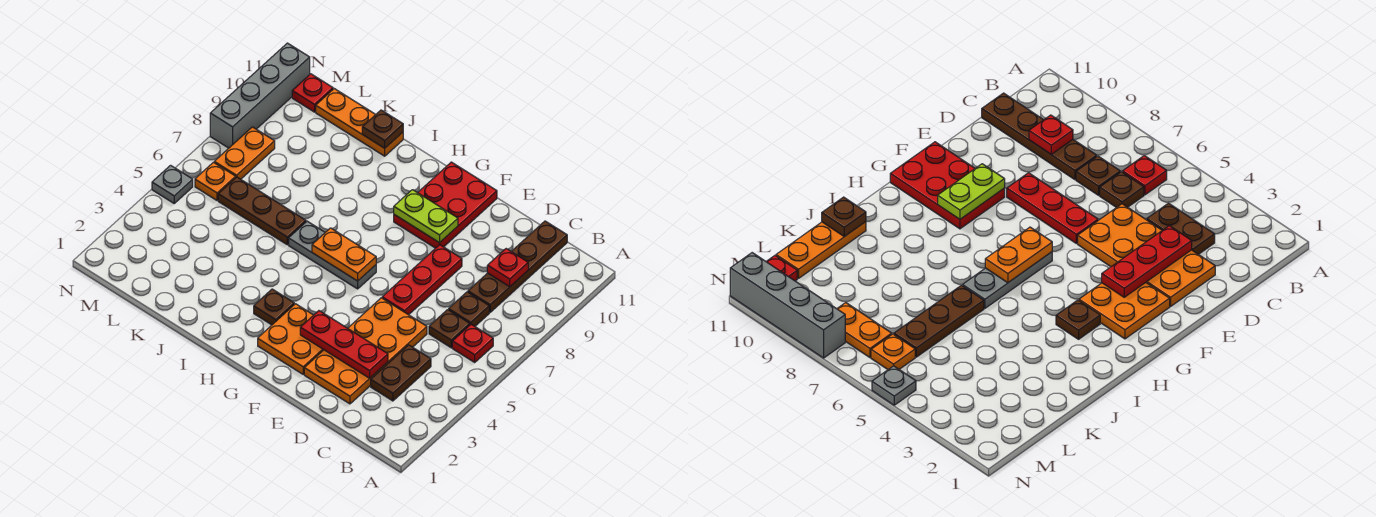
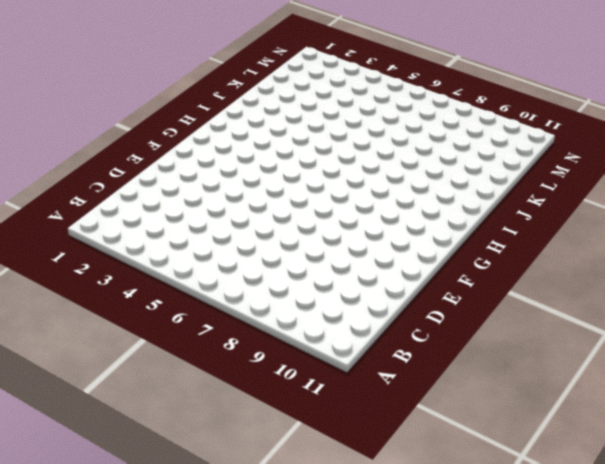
none -> red plate B6 level 1
none -> brown plate C3:C4 level 1
none -> brown plate C6 level 1

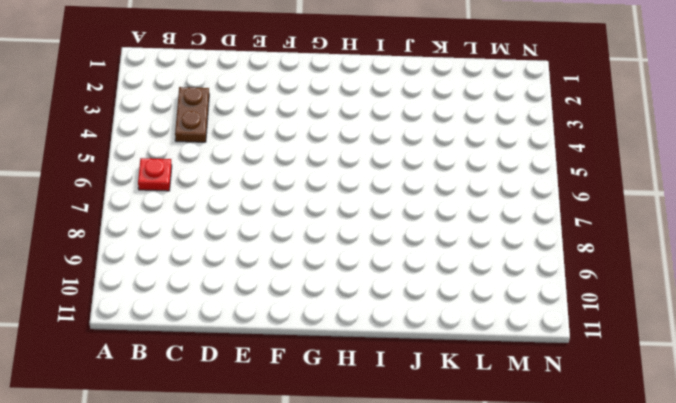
none -> brown plate C6 level 1
none -> brown plate C7 level 1
none -> brown plate C8:C11 level 1

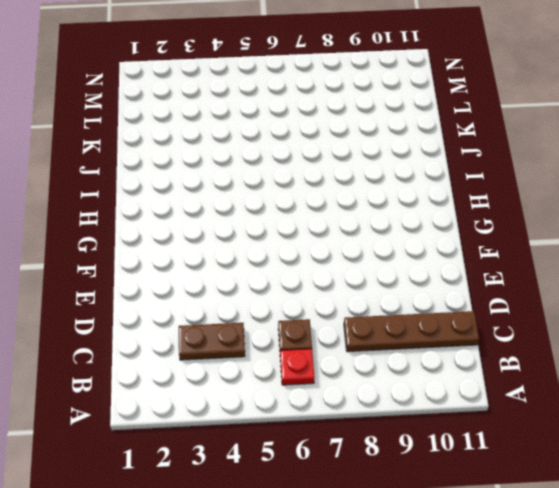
none -> brown plate C7 level 1
none -> orange plate D2:E5 level 1
none -> red plate E6:E8 level 1

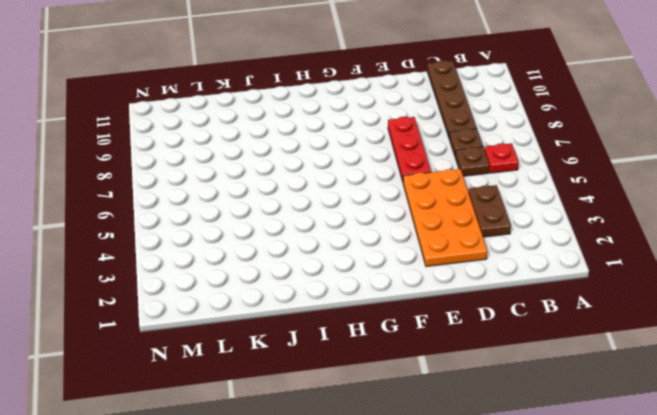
none -> orange plate F2:G3 level 1
none -> red plate F9:G11 level 1
none -> grey plate G6:I6 level 1

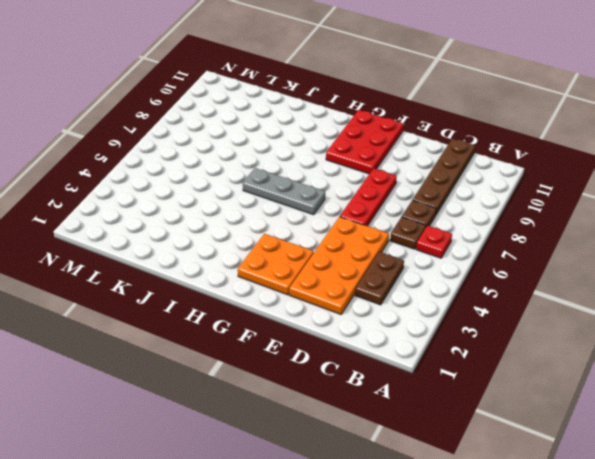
none -> brown plate H3 level 1
none -> brown plate J6:L6 level 1
none -> orange plate J11:L11 level 1

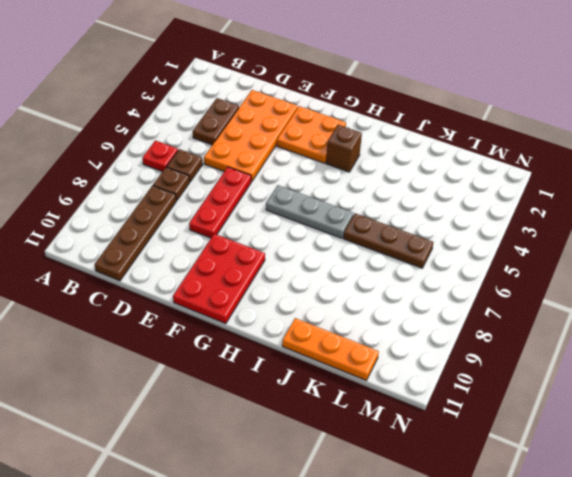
brown brick H3 level 1 -> brown plate H3 level 1
none -> orange plate M6 level 1
none -> orange plate M7:M8 level 1
none -> red plate M11 level 1

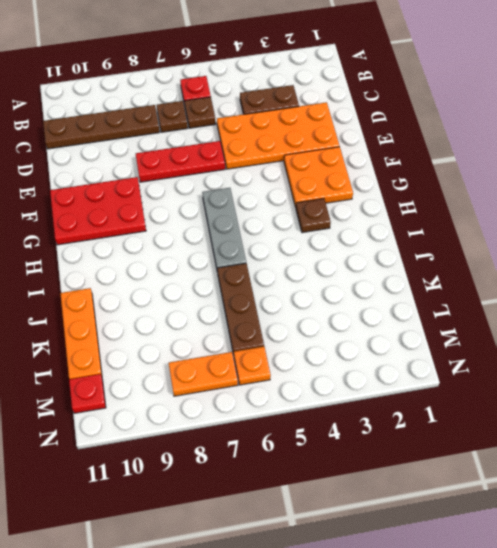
none -> grey plate N5 level 1
none -> grey brick N8:N11 level 1
none -> red plate C9 level 2

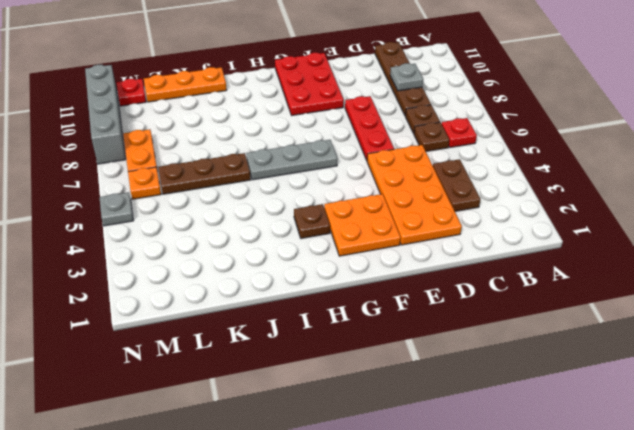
grey plate C9 level 2 -> red plate C9 level 2
none -> red plate D3:F3 level 2
none -> lime plate F9:G9 level 2
none -> orange plate G6:H6 level 2

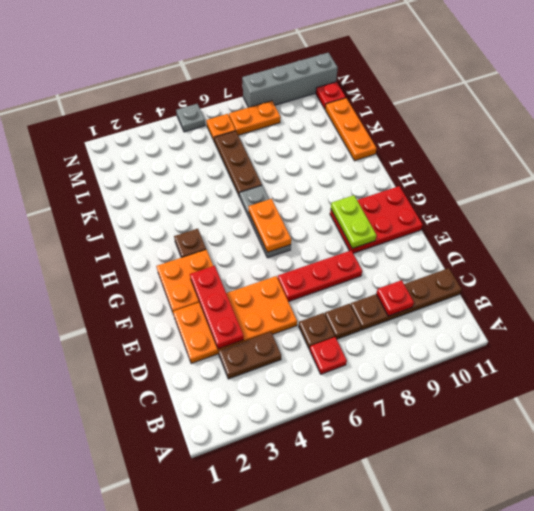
none -> brown plate J11 level 2

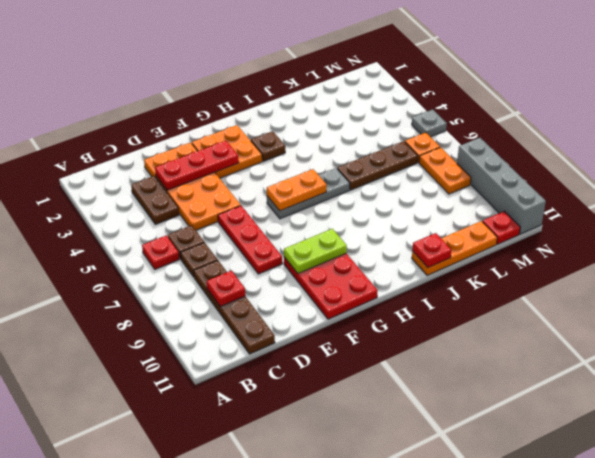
red plate J11 level 2 -> brown plate J11 level 2

